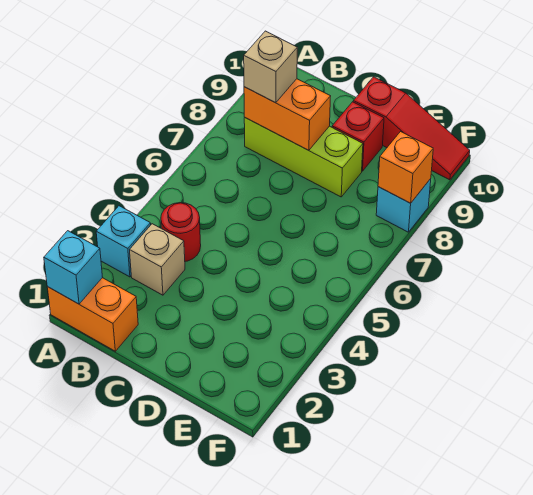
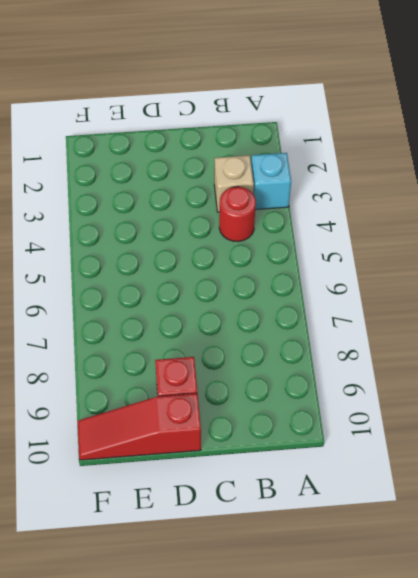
none -> orange brick A1:B1 level 1
none -> lime brick B8:D8 level 1
none -> cyan brick F8 level 1

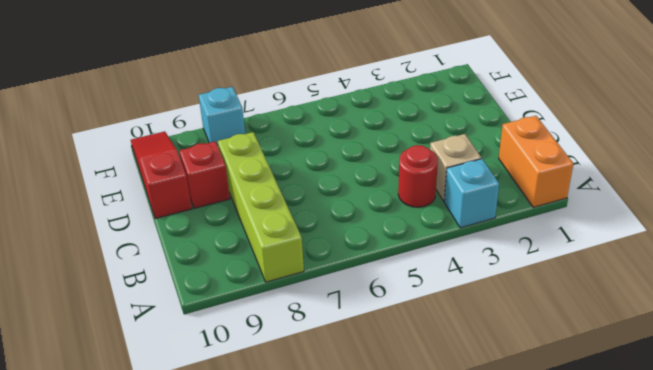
lime brick A8:D8 level 1 -> lime brick B8:D8 level 1
none -> cyan brick A1 level 2
none -> orange brick B8:C8 level 2
none -> orange brick F8 level 2

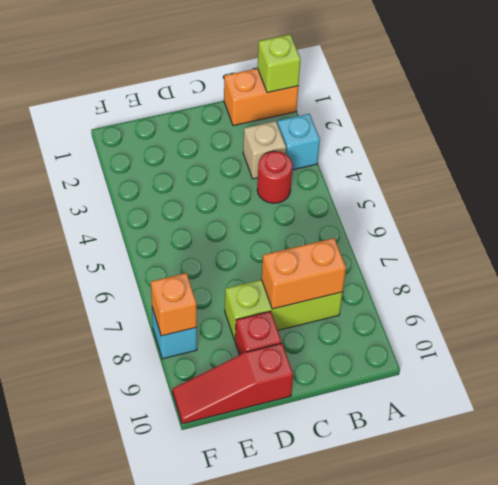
lime brick A1 level 2 -> cyan brick A1 level 2
none -> tan brick B8 level 3

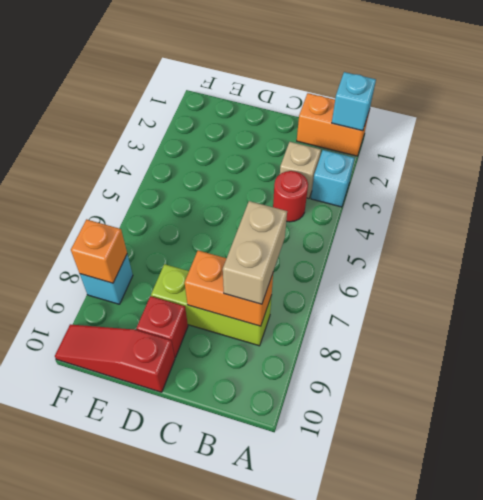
tan brick B7:B8 level 3 -> tan brick B8 level 3

